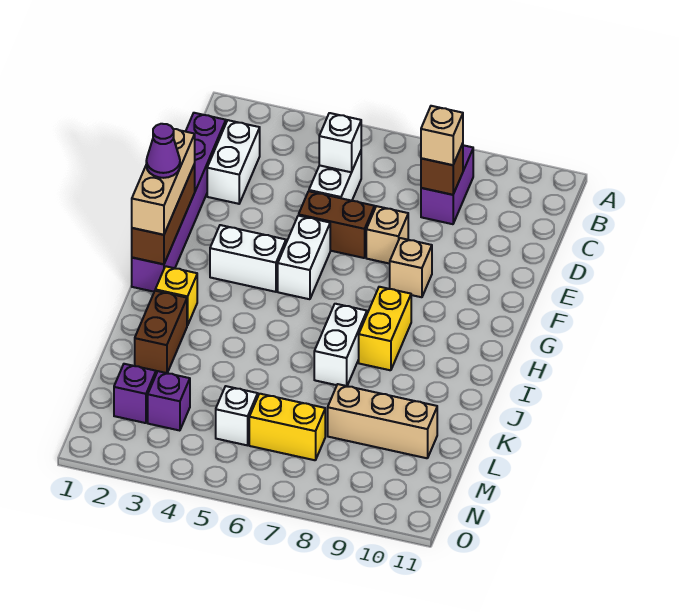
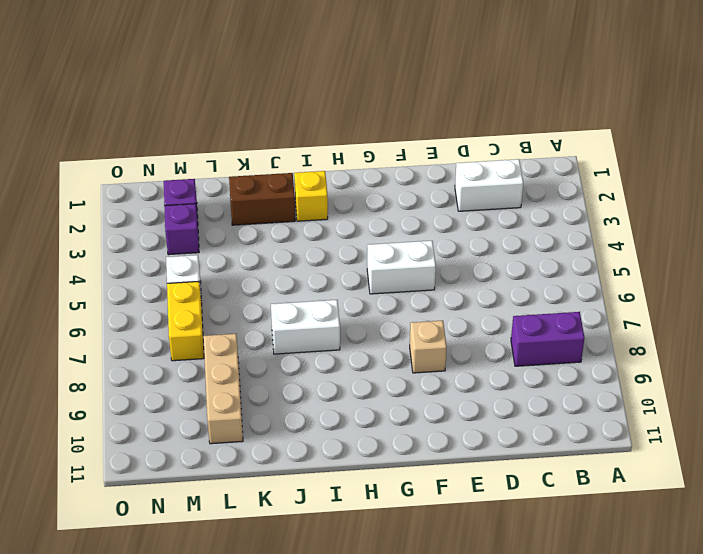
none -> purple brick C1:H1 level 1
none -> white brick C5:D5 level 1
none -> brown brick E5:E6 level 1

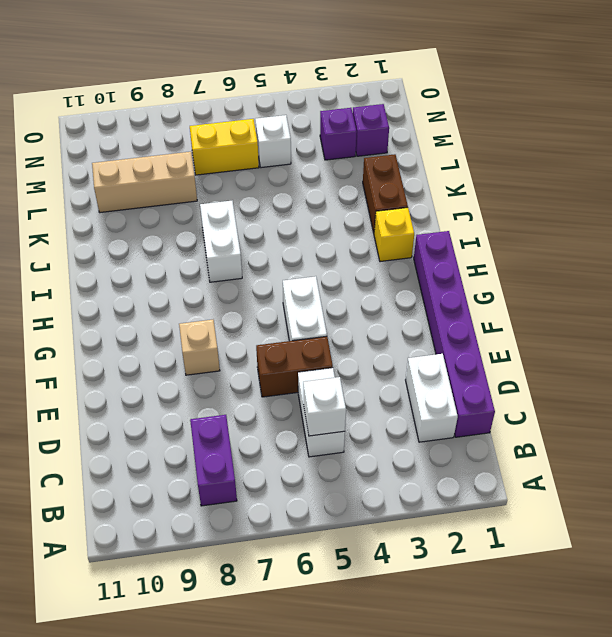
none -> tan brick E7 level 1
none -> white brick G3:G4 level 1
none -> yellow brick H8:I8 level 1

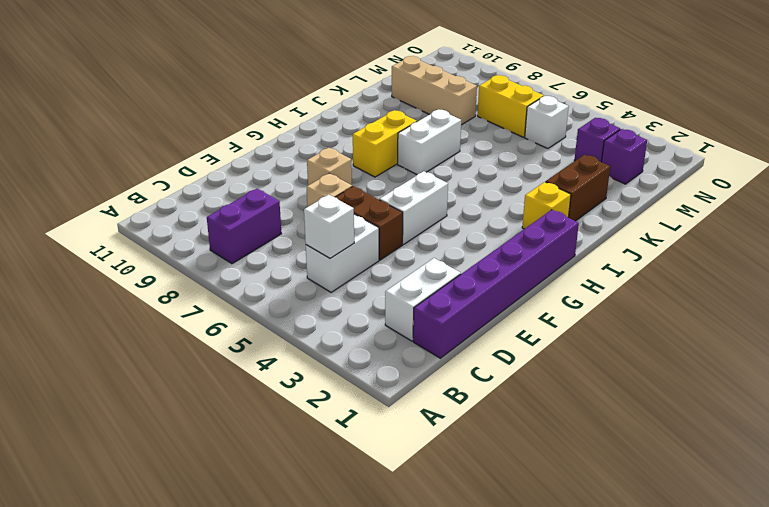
none -> white brick G3:G4 level 1
none -> brown brick C8 level 2
none -> brown brick F1:H1 level 2

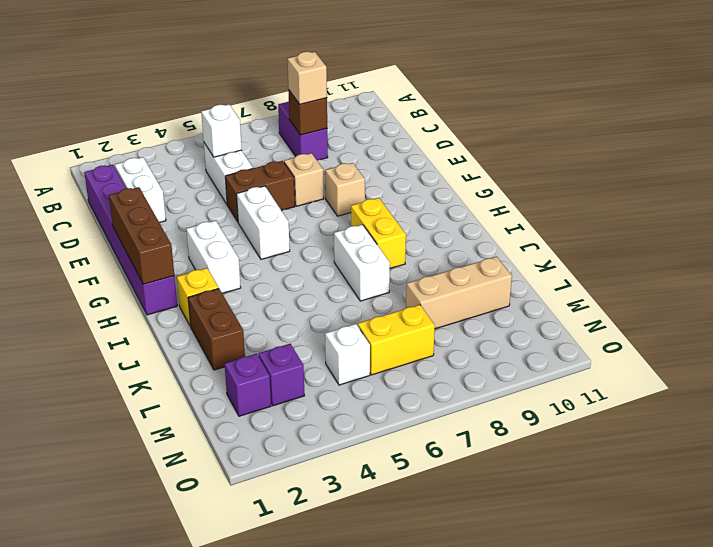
white brick G3:H3 level 1 -> white brick G3:G4 level 1
none -> tan brick F1:H1 level 3
none -> purple cone G1 level 4

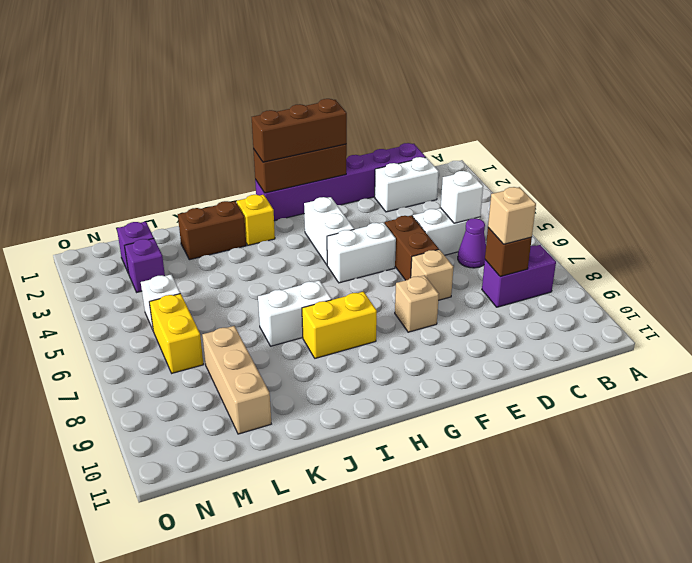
purple cone C6 level 1 -> purple cone G1 level 4
brown brick F1:H1 level 3 -> tan brick F1:H1 level 3

